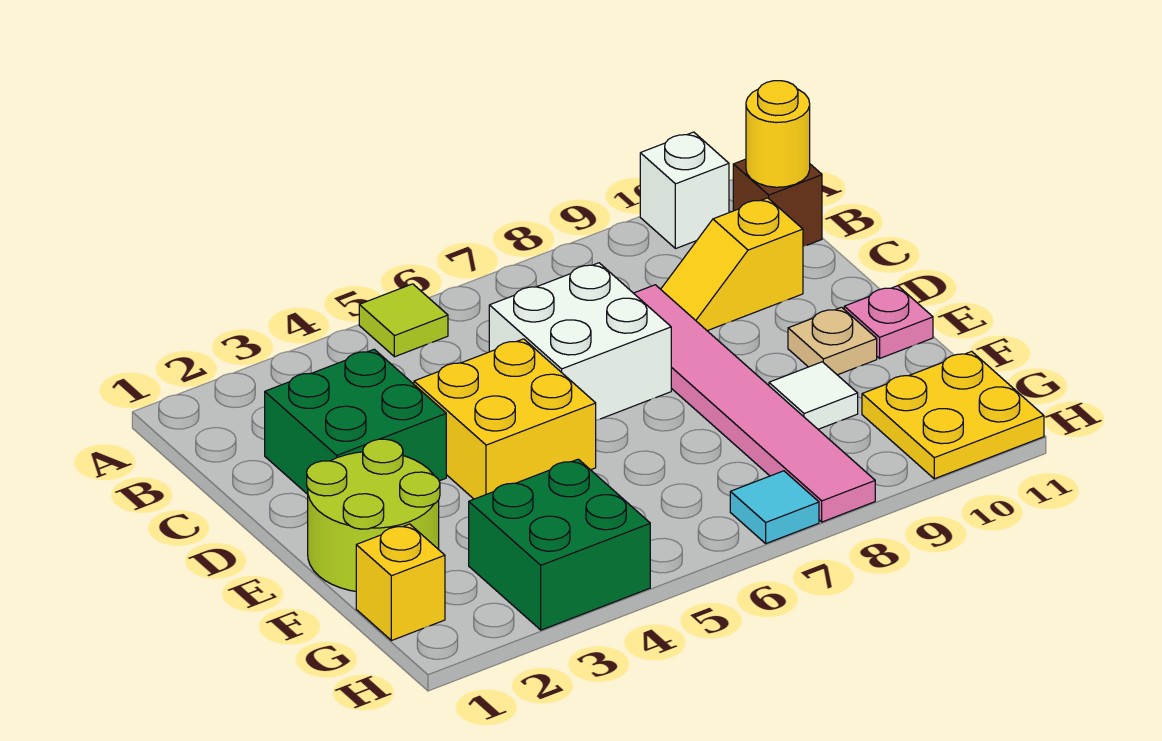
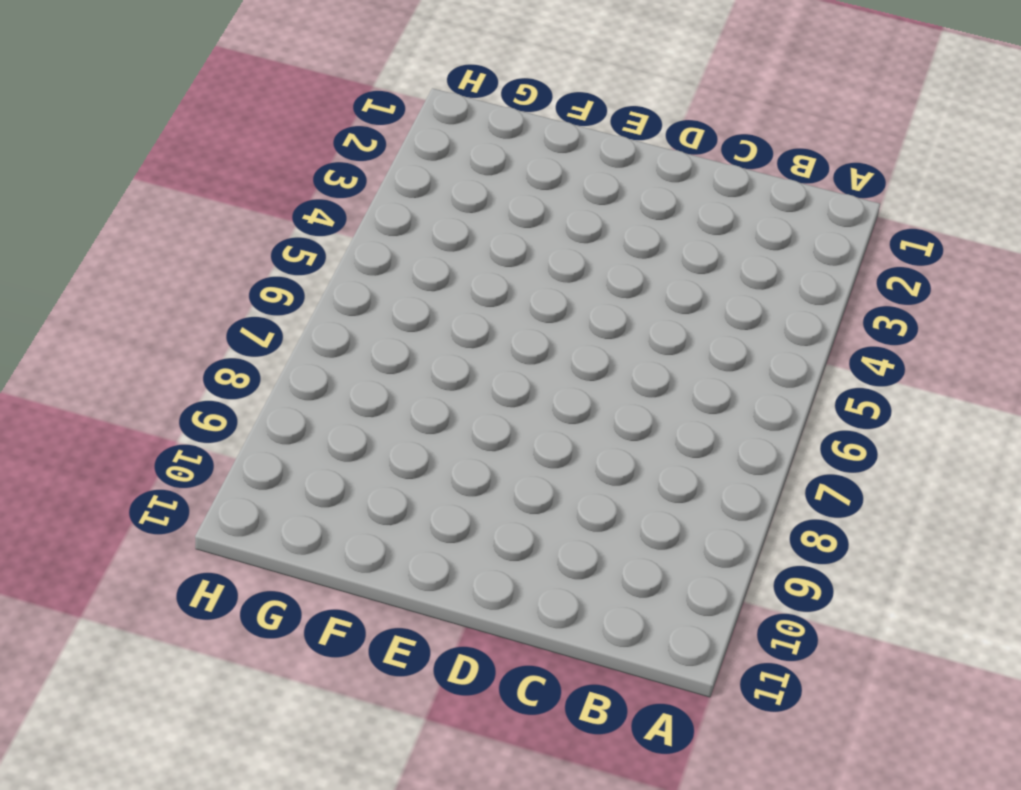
none -> lime tile A5 level 1
none -> white brick A10 level 1
none -> brown brick B11 level 1

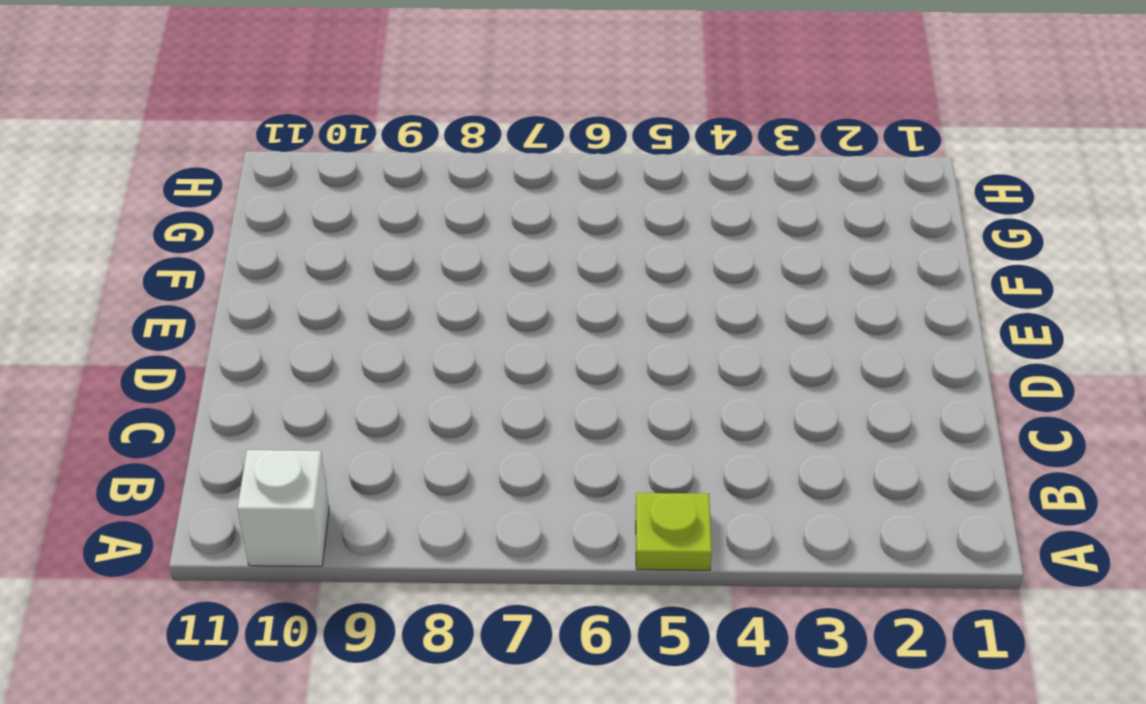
lime plate A5 level 1 -> lime tile A5 level 1
none -> brown brick B11 level 1
none -> green brick C2:D3 level 1
none -> white brick C6:D7 level 1

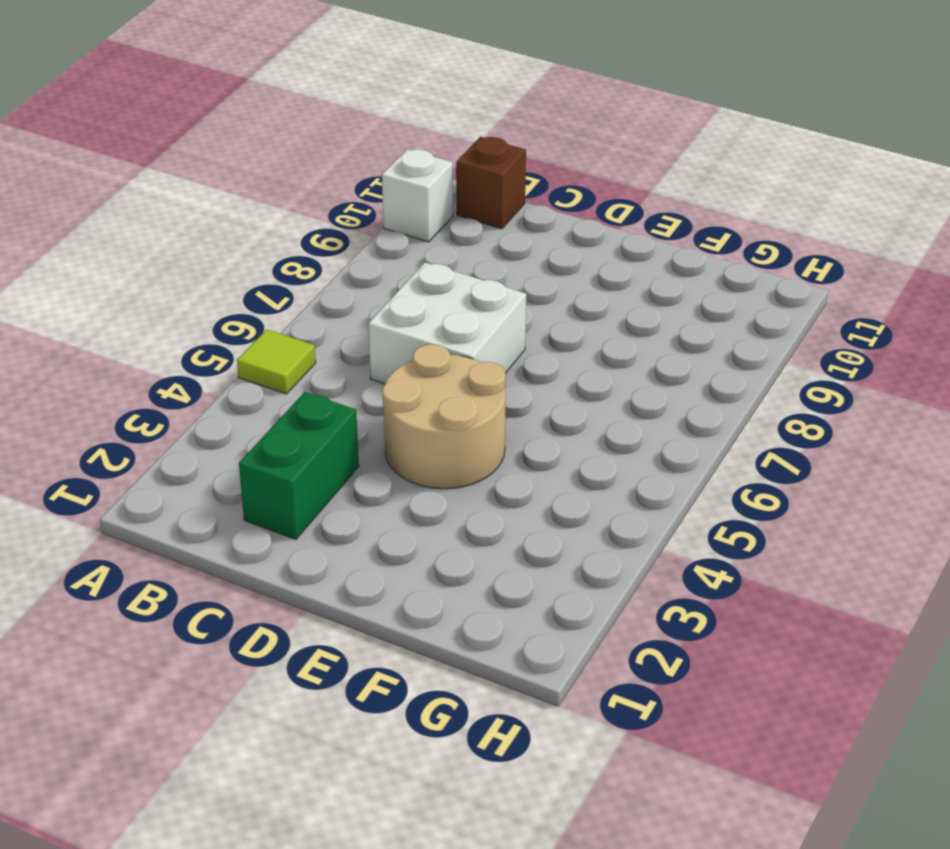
green brick C2:C3 level 1 -> green brick C2:D3 level 1
tan round brick D4:E5 level 1 -> yellow brick D4:E5 level 1
none -> pink tile C8:H8 level 1
none -> yellow slope C9:C10 level 1 top 10
none -> lime round brick E1:F2 level 1

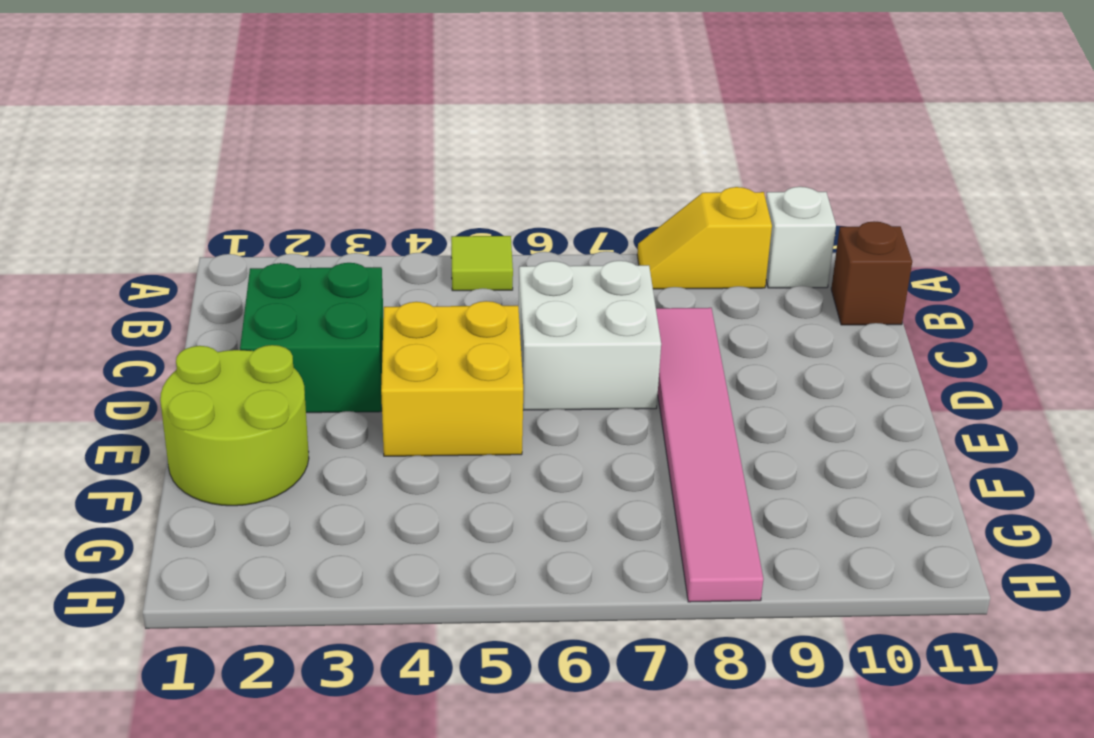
yellow slope A8:A9 level 1 top 9 -> yellow slope C9:C10 level 1 top 10
none -> tan plate E10 level 1
none -> pink plate E11 level 1
none -> white tile F9 level 1

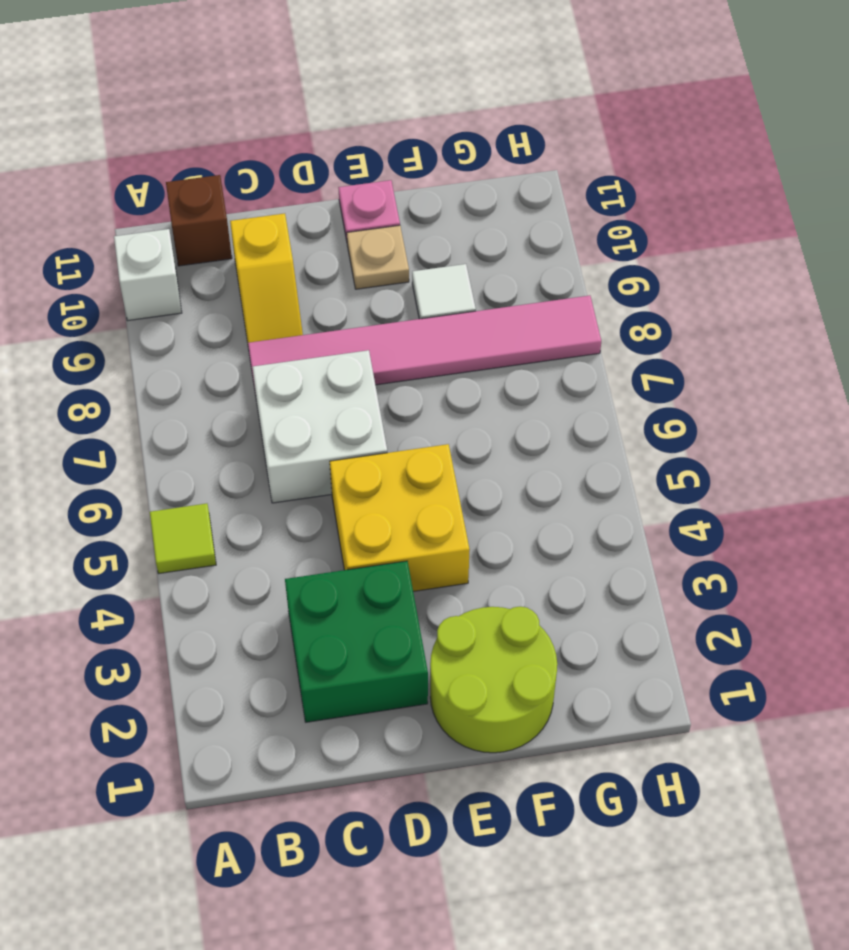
none -> yellow brick G1 level 1
none -> green brick G3:H4 level 1
none -> yellow plate G10:H11 level 1

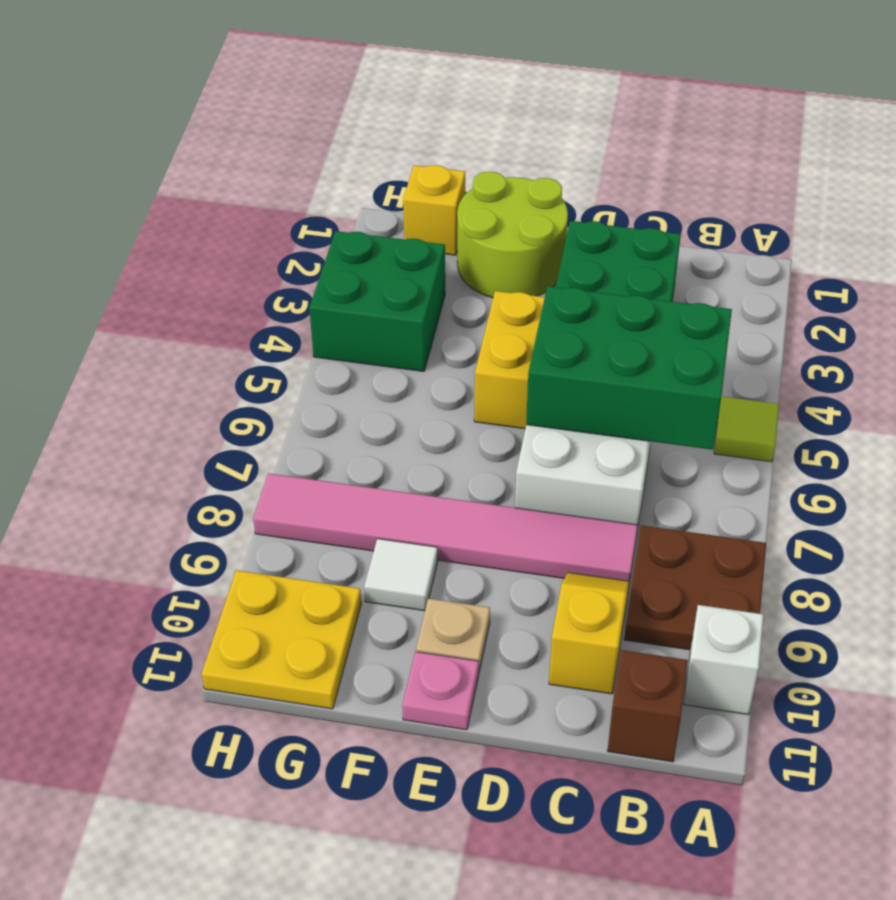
brown plate A8:B9 level 1 -> none
green brick B5:D6 level 2 -> none
none -> cyan tile H7 level 1
none -> yellow round brick B11 level 2

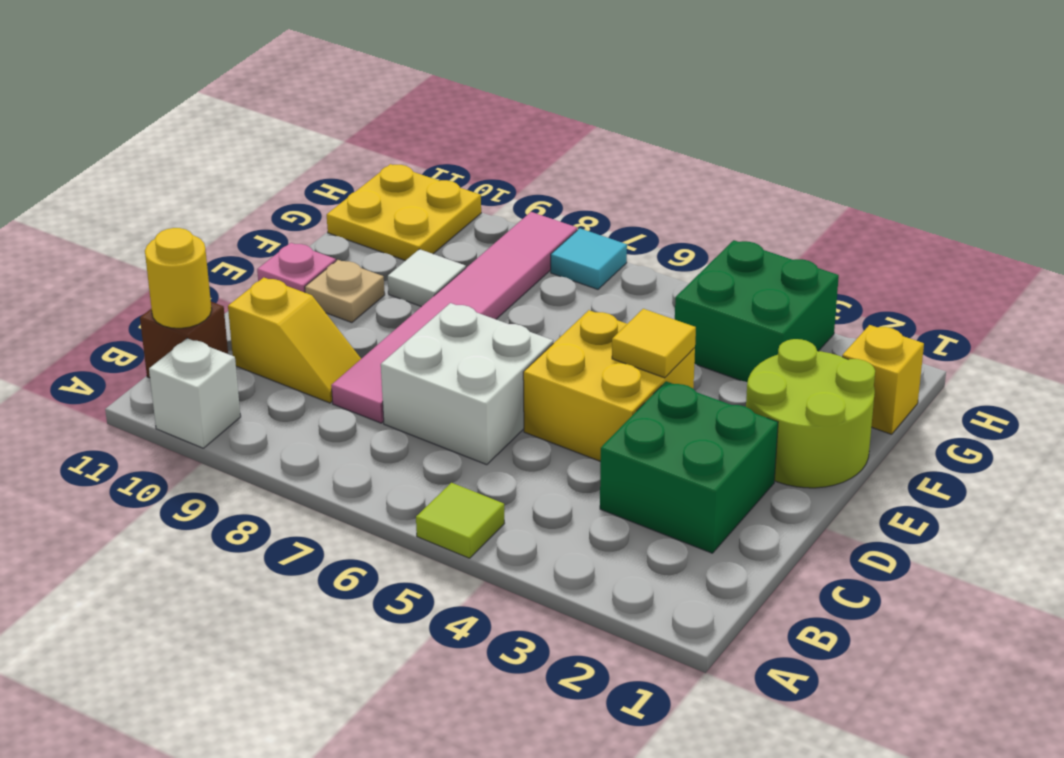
yellow tile E4 level 2 -> none

